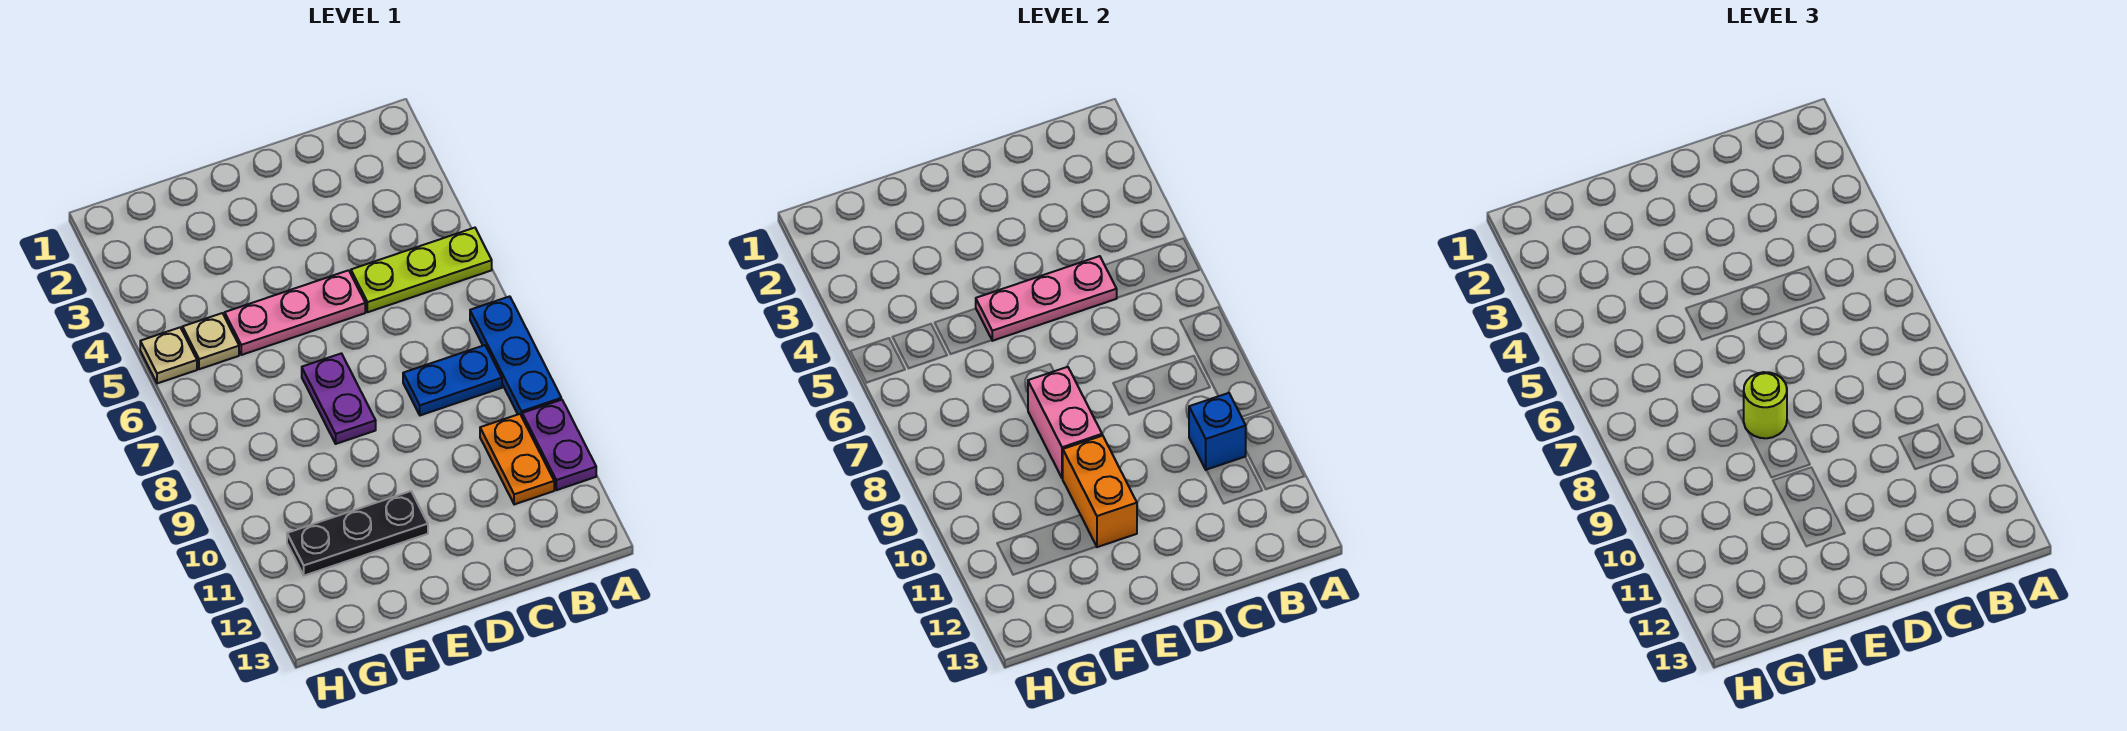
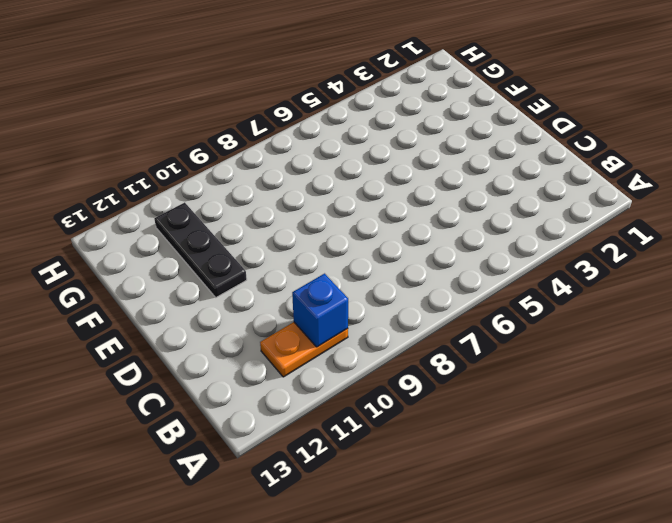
none -> lime plate A5:C5 level 1
none -> blue plate A7:A9 level 1
none -> purple plate A10:A11 level 1

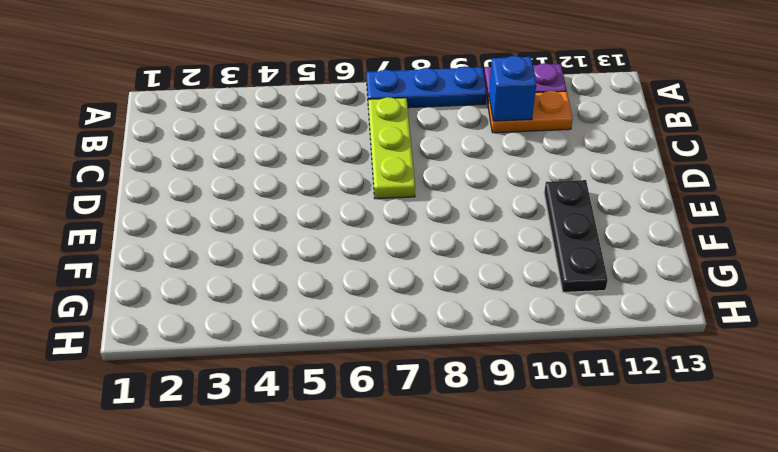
lime plate B7:D7 level 1 -> lime plate A5:C5 level 1
none -> blue plate B8:C8 level 1
none -> pink plate D5:F5 level 1
none -> purple plate E7:E8 level 1

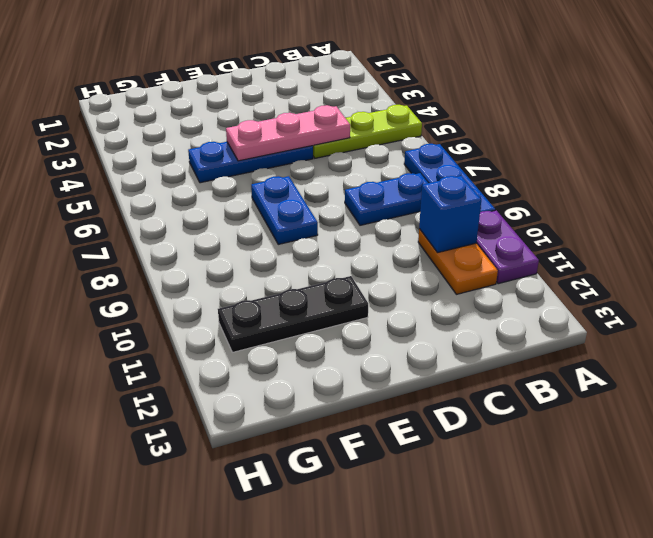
blue plate D5:F5 level 1 -> pink plate D5:F5 level 1
blue plate E7:E8 level 1 -> purple plate E7:E8 level 1
none -> tan plate G5 level 1
none -> tan plate H5 level 1
none -> pink brick E8:E9 level 2

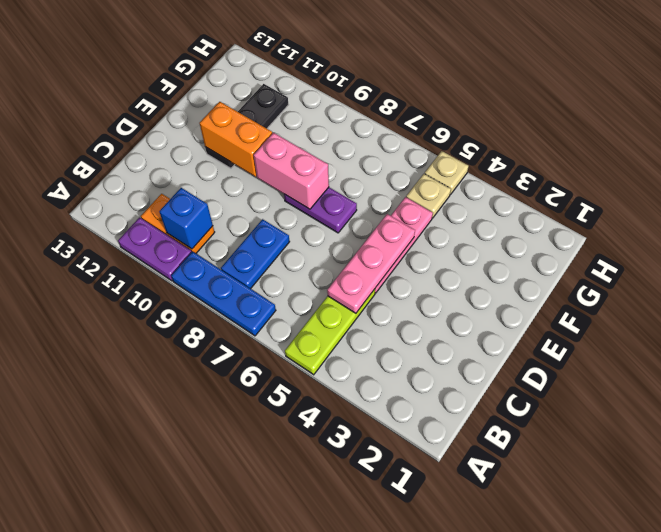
none -> lime round brick E8 level 3

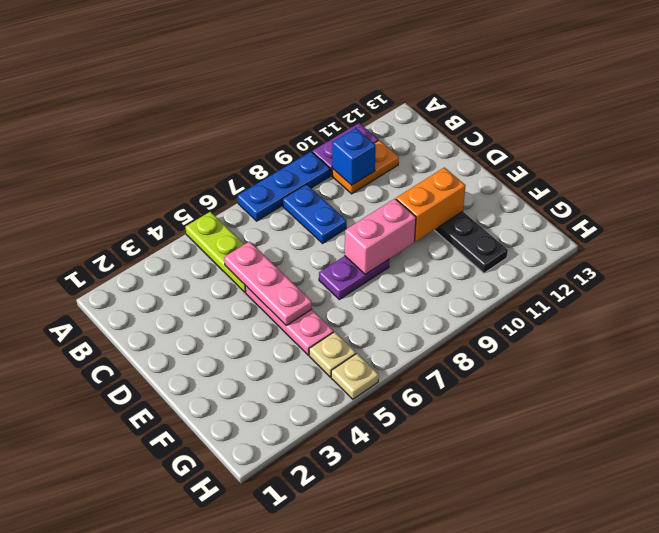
none -> lime round brick E8 level 3

